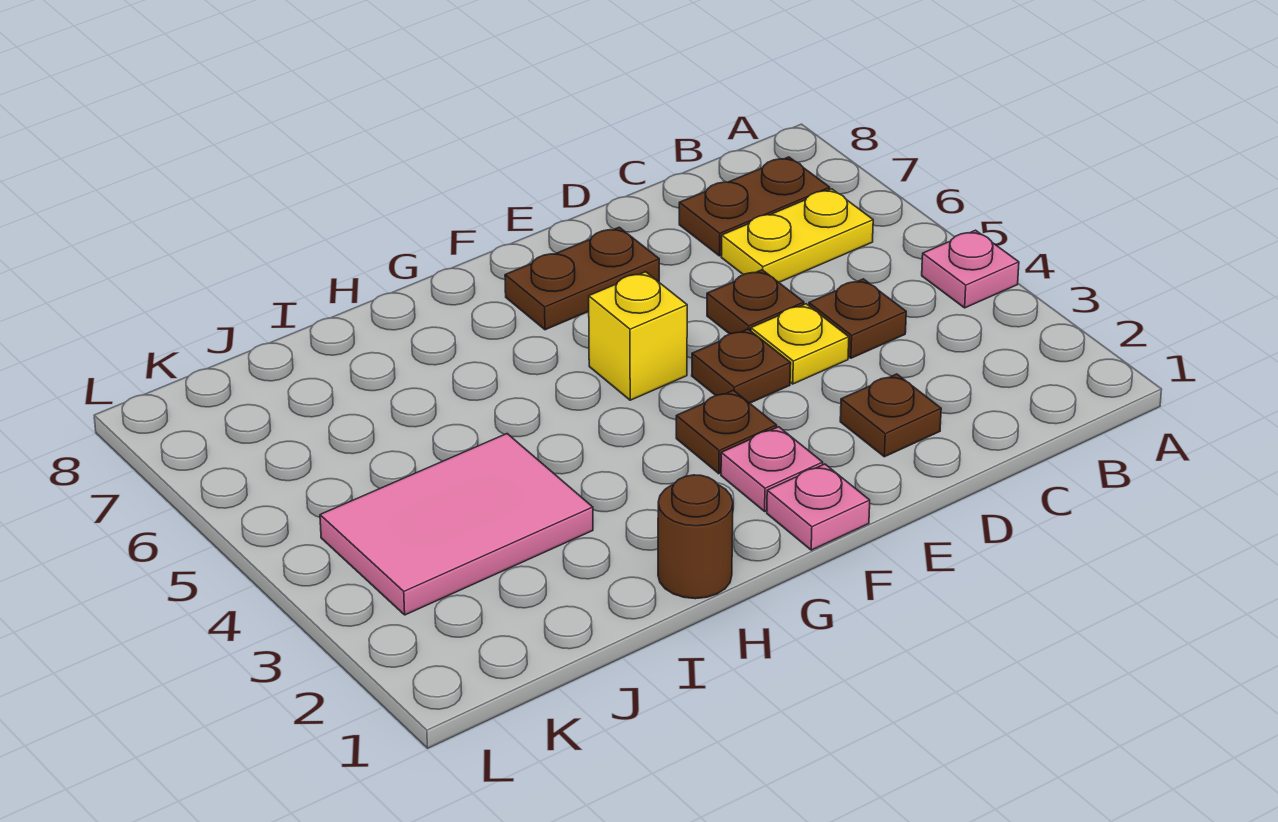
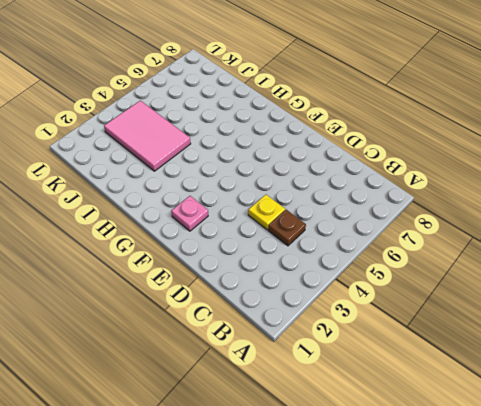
none -> pink plate A4 level 1
none -> yellow plate B6:C6 level 1
none -> brown plate B7:C7 level 1

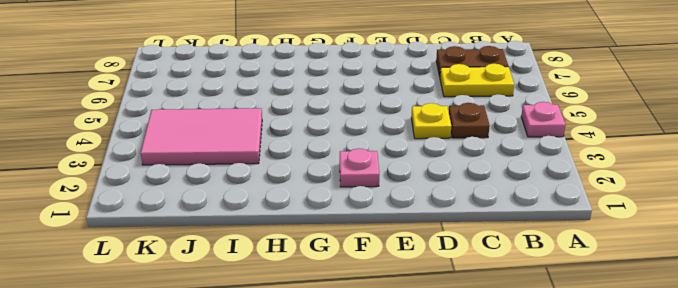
none -> brown plate D2 level 1
none -> brown plate D5 level 1
none -> brown plate E4 level 1

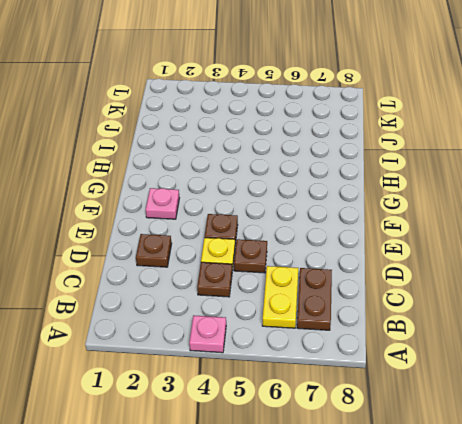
none -> brown plate E7:F7 level 1
none -> pink plate F1 level 1
none -> brown plate F3 level 1

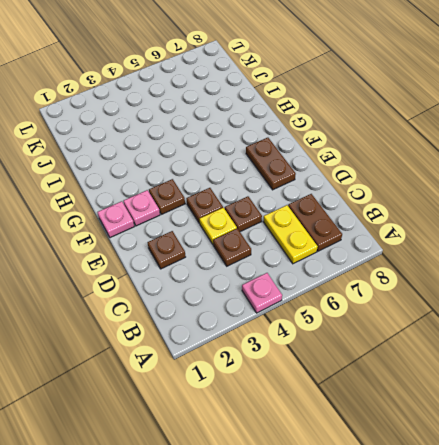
none -> yellow brick F5 level 1
none -> brown round brick H1 level 1
none -> pink tile I3:K4 level 1

